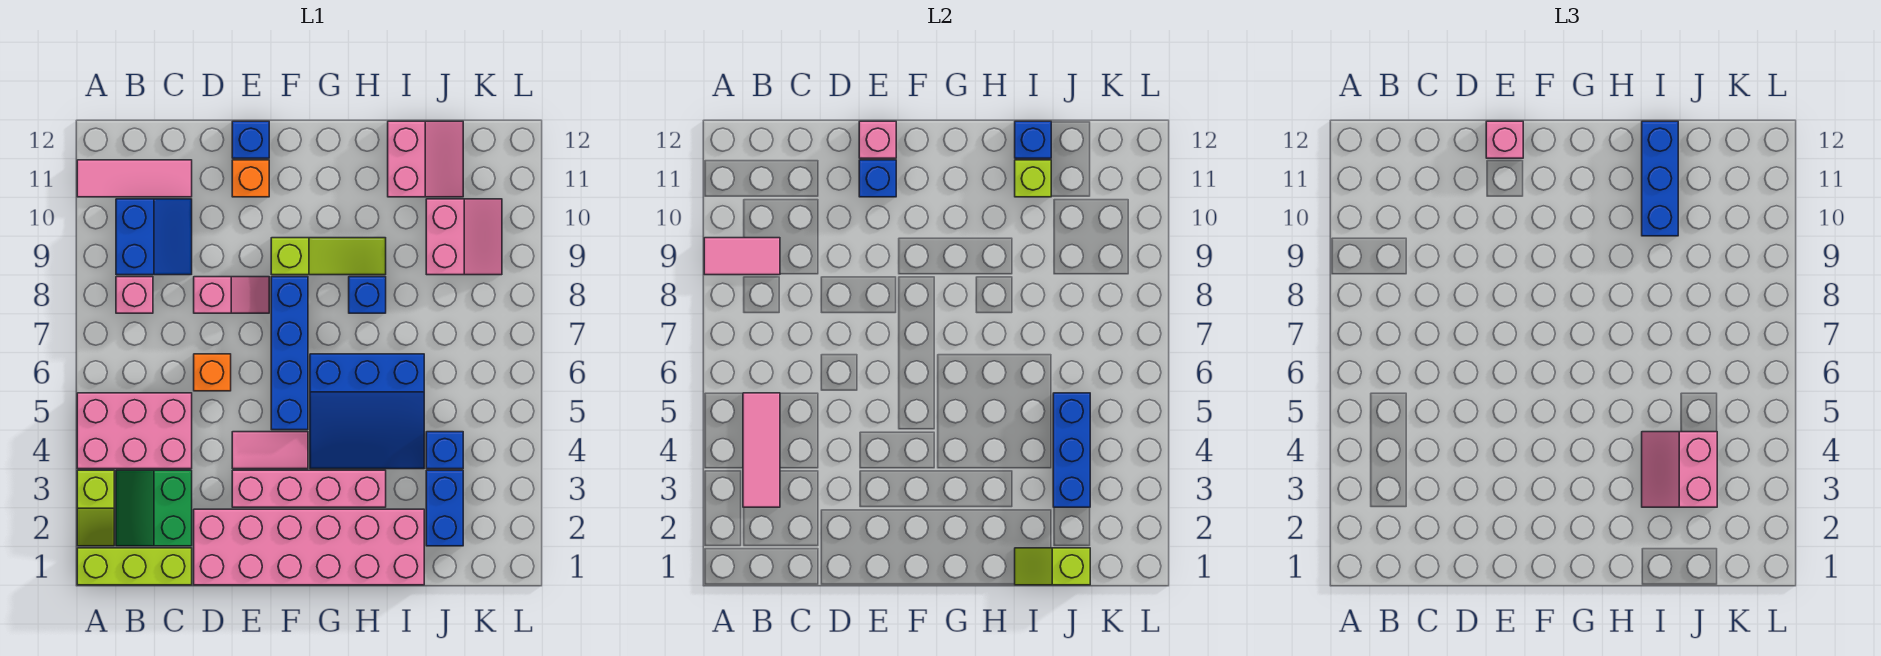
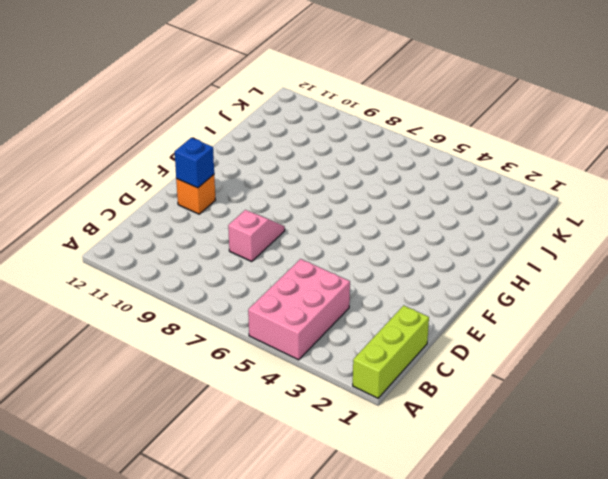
none -> lime slope A2:A3 level 1 top 3
none -> pink tile A11:C11 level 1
none -> green slope B2:C3 level 1 top C
none -> pink brick B8 level 1

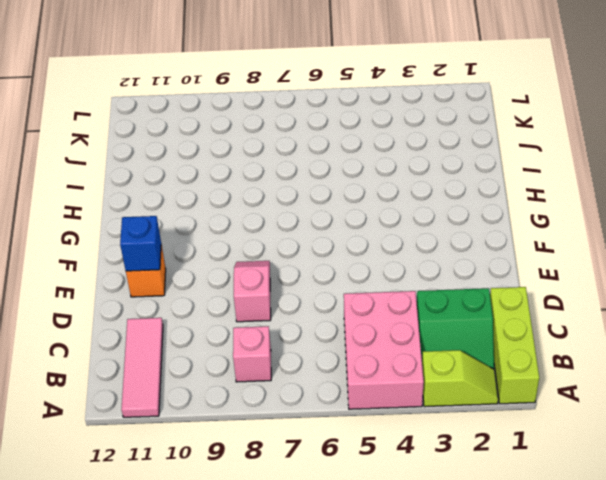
none -> blue slope B9:C10 level 1 top B
none -> pink brick D1:I2 level 1
none -> orange brick D6 level 1
none -> pink brick E3:H3 level 1

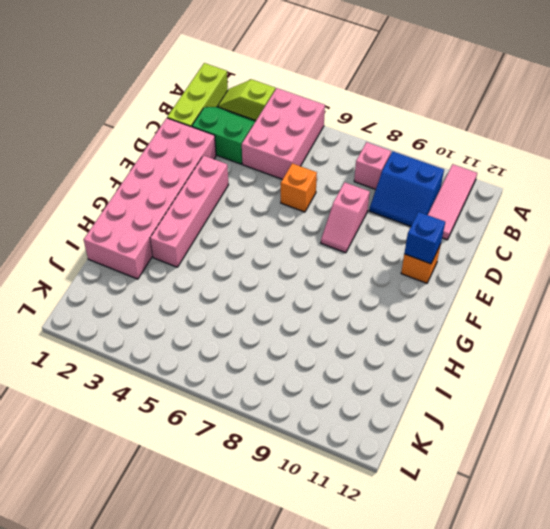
none -> pink tile E4:F4 level 1
none -> blue brick E12 level 1
none -> blue brick F5:F8 level 1
none -> lime slope F9:H9 level 1 top F

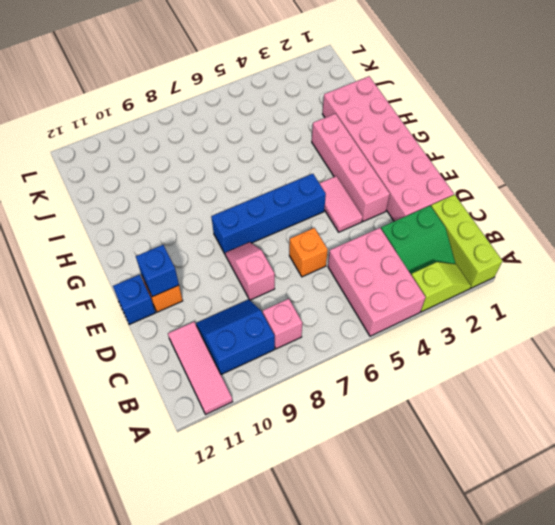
none -> lime slope F9:H9 level 1 top F
none -> blue slope G4:I6 level 1 top 6
none -> blue brick H8 level 1
none -> pink slope I11:J12 level 1 top I

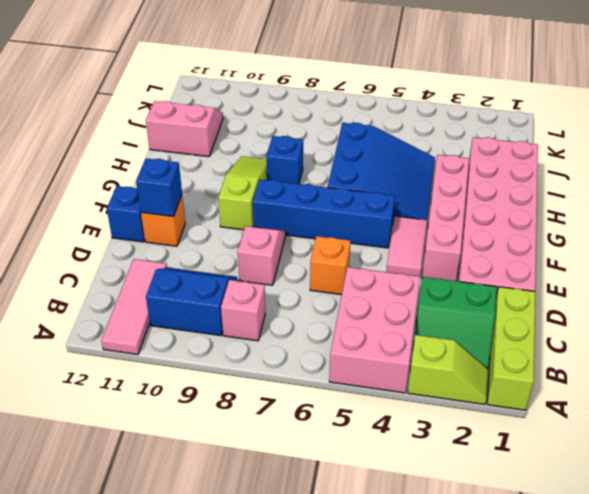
none -> blue brick J2:J3 level 1
none -> blue brick J4 level 1
none -> pink slope J9:K10 level 1 top J
none -> pink tile A9:B9 level 2

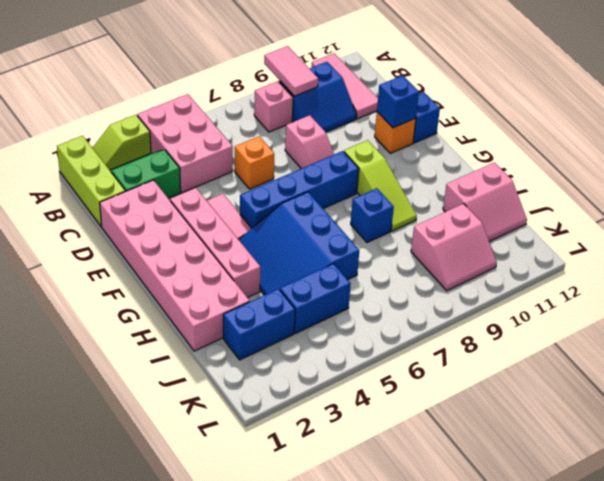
blue brick J4:J5 level 1 -> blue brick J4 level 1
none -> pink tile B3:B5 level 2
none -> pink brick E12 level 2
none -> lime slope I1:J1 level 2 top J
none -> lime brick I11 level 2

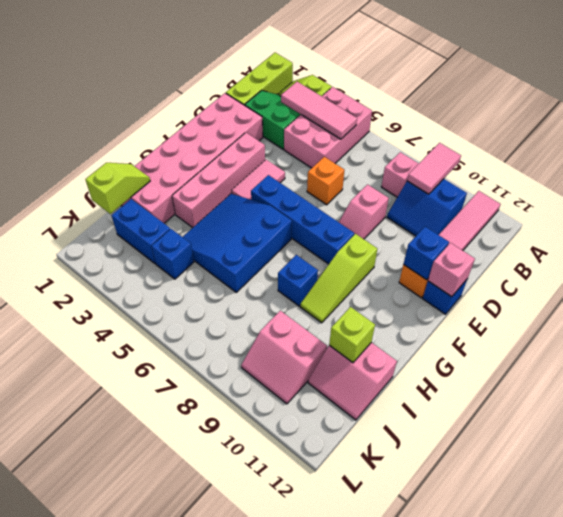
none -> blue brick I12 level 2
none -> blue brick J3:J5 level 2
none -> pink brick E12 level 3
none -> pink slope I3:J4 level 3 top J

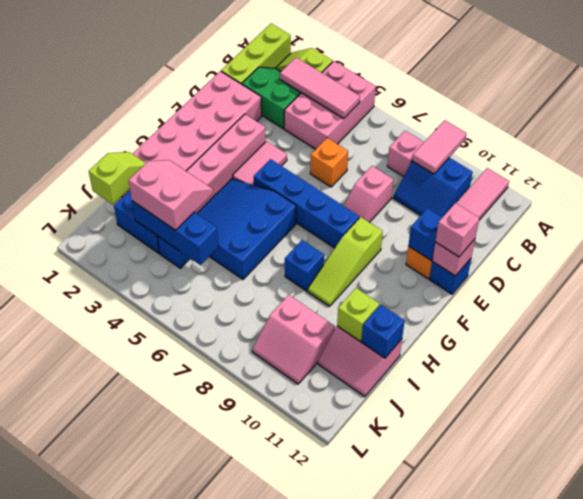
none -> blue brick I10:I12 level 3

